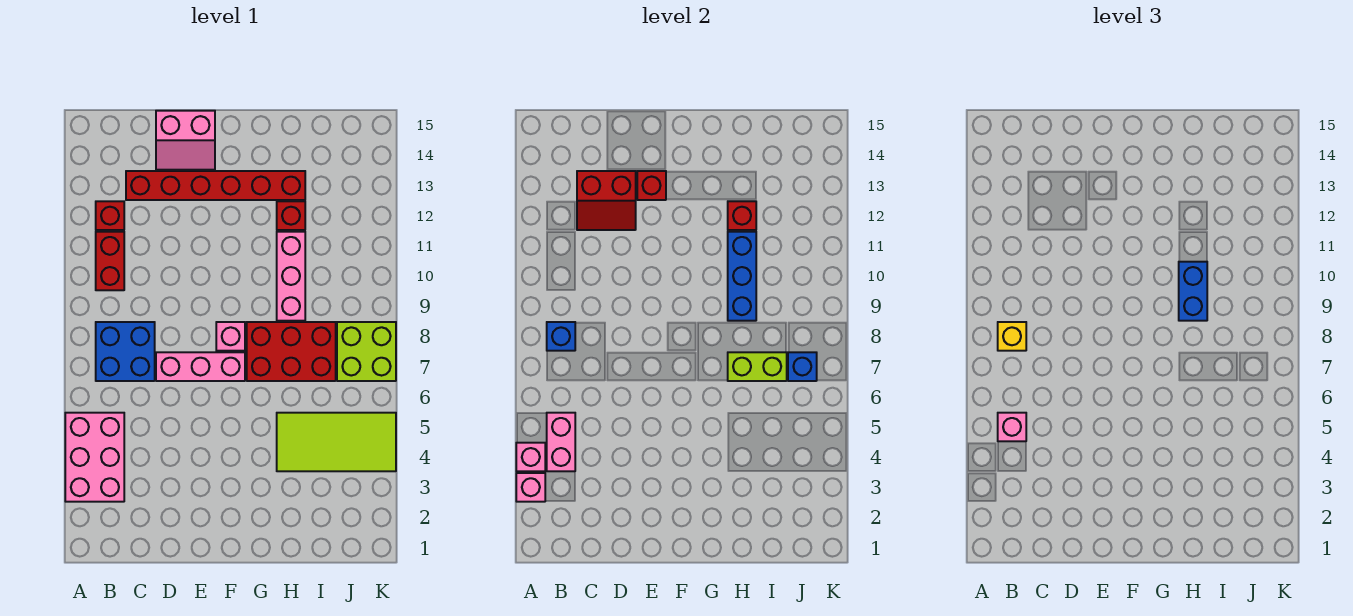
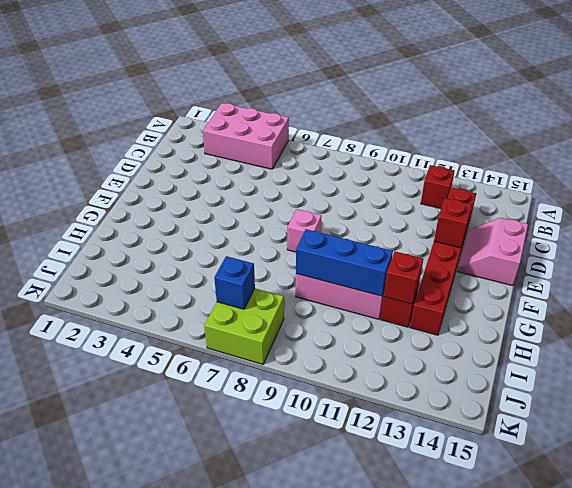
none -> blue brick B7:C8 level 1
none -> red brick B10:B11 level 1
none -> pink brick D7:F7 level 1

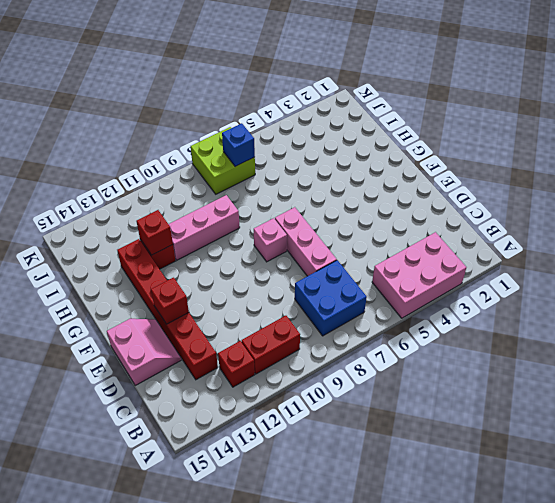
none -> red brick G7:I8 level 1
none -> lime tile H4:K5 level 1
none -> pink brick A3 level 2

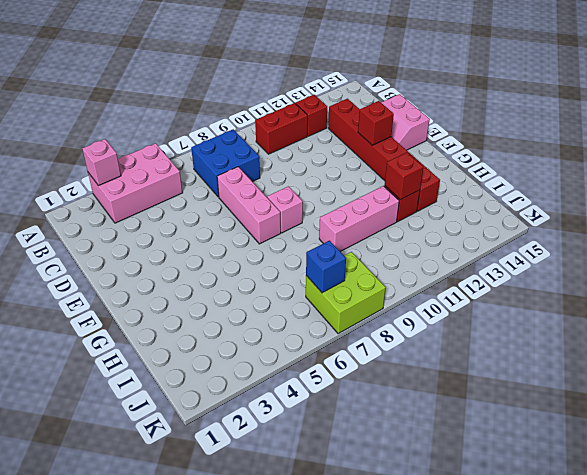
none -> red brick G7:I8 level 1
none -> lime tile H4:K5 level 1
none -> pink brick A4 level 2

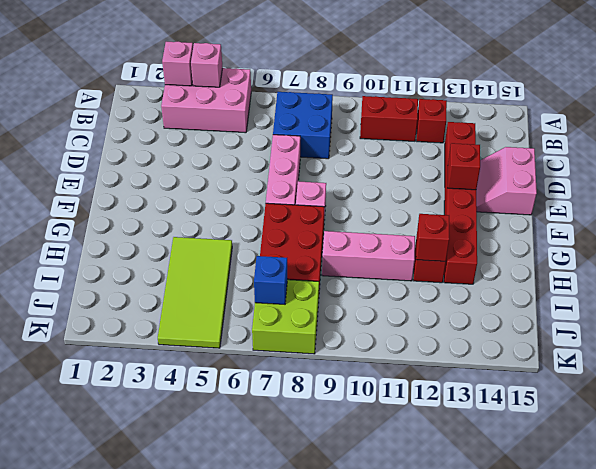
none -> pink brick B4:B5 level 2
none -> blue brick B8 level 2
none -> red slope C12:D13 level 2 top 13

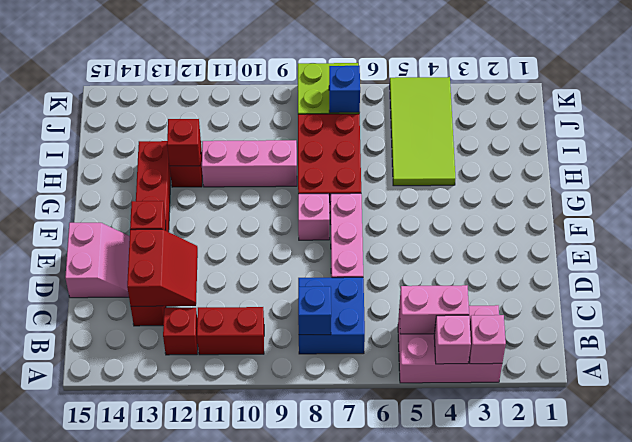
none -> lime brick H7:I7 level 2
none -> blue brick H9:H11 level 2
none -> pink brick B5 level 3

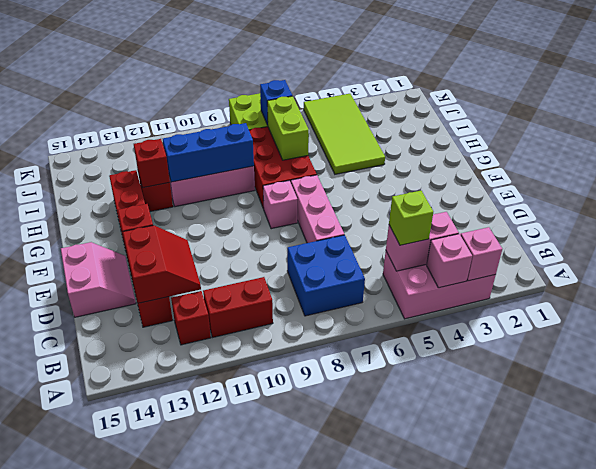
lime brick B5 level 3 -> pink brick B5 level 3
none -> blue brick B8 level 2
none -> yellow brick B8 level 3
none -> blue brick H9:H10 level 3

